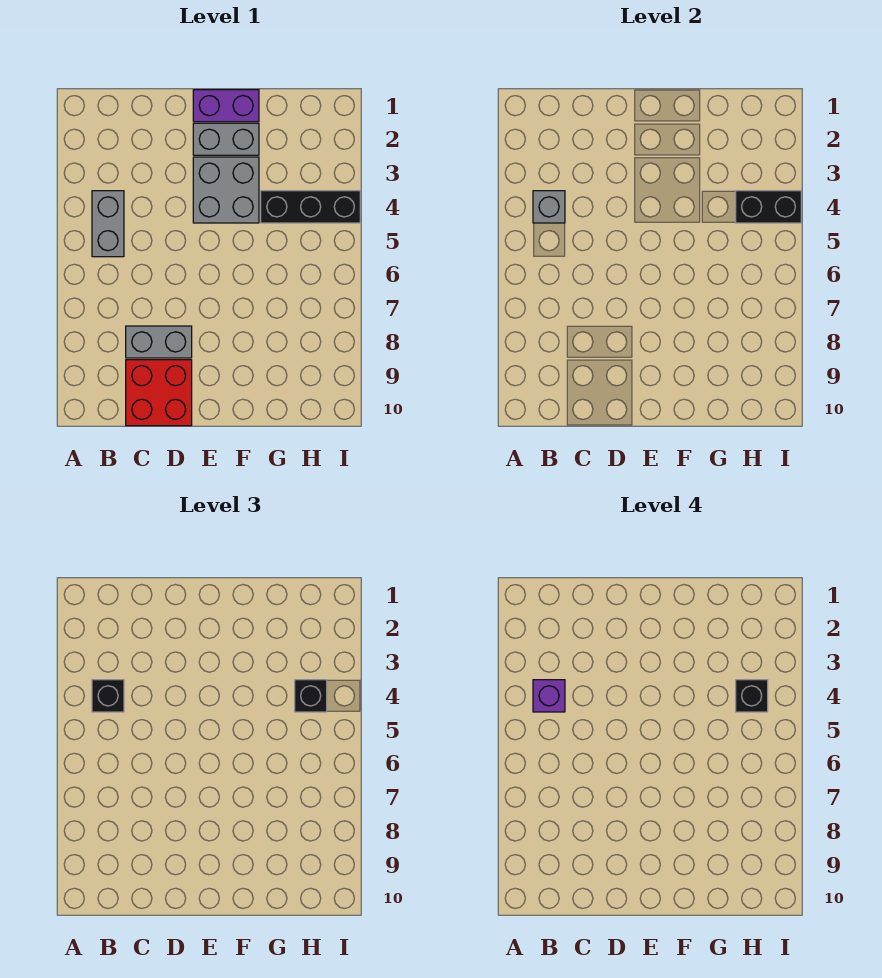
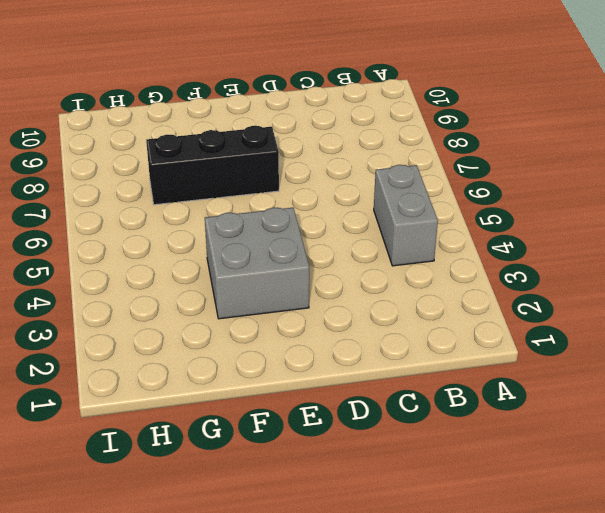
black brick E7:G7 level 1 -> black brick G4:I4 level 1
none -> grey brick C8:D8 level 1
none -> red brick C9:D10 level 1
none -> purple brick E1:F1 level 1

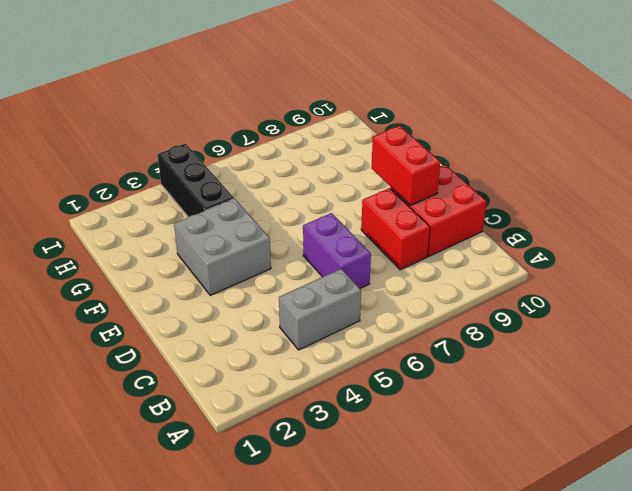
purple brick C6:D6 level 1 -> purple brick E1:F1 level 1
red brick C8:D8 level 1 -> grey brick C8:D8 level 1
red brick D9:E9 level 2 -> none
none -> grey brick E2:F2 level 1
none -> grey brick B4 level 2
none -> black brick H4:I4 level 2

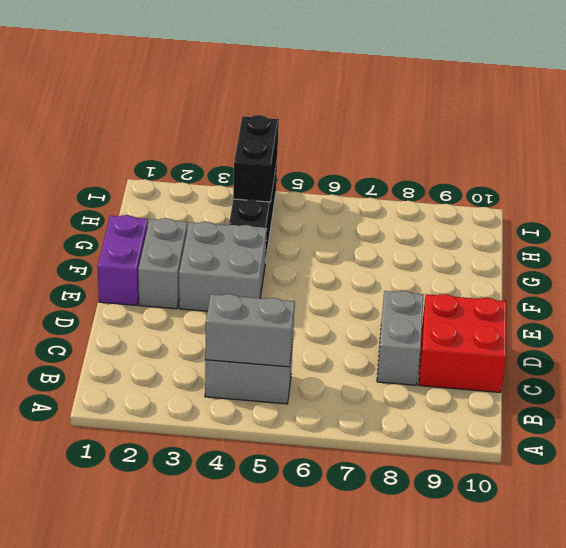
grey brick B4:B5 level 2 -> grey brick B4 level 2
none -> black brick B4 level 3
none -> black brick H4 level 3
none -> purple brick B4 level 4

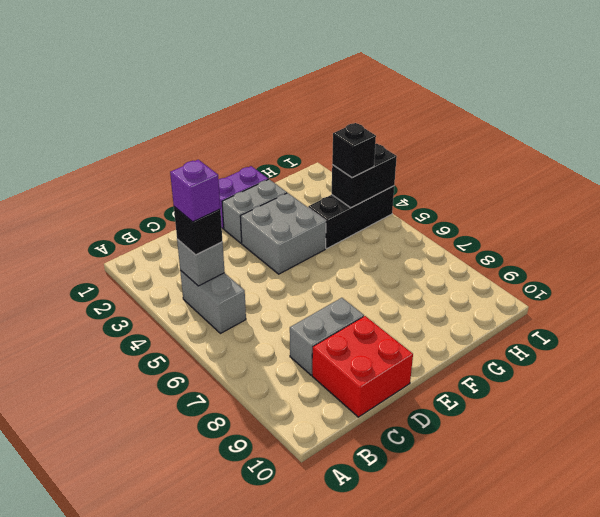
none -> black brick H4 level 4

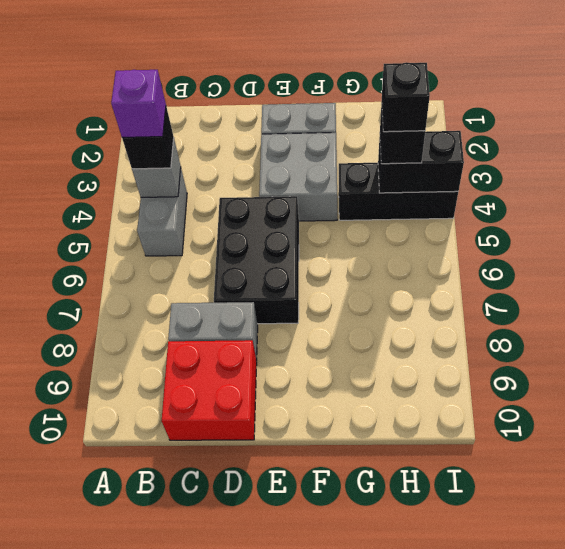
black brick D5:E7 level 1 -> none
none -> purple brick E1:F1 level 1

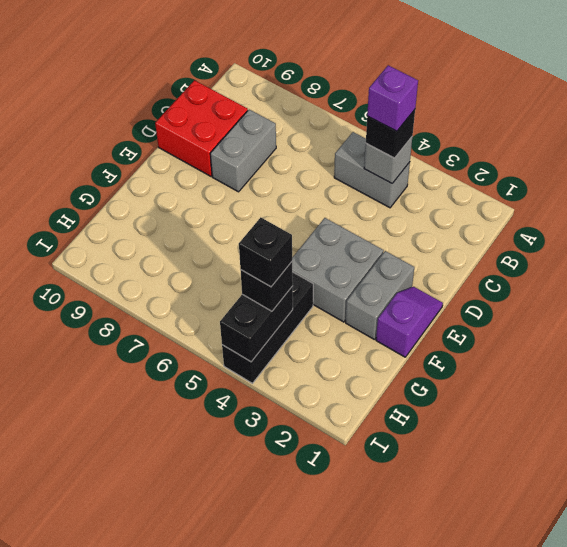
purple slope E1:F1 level 1 top F -> purple brick E1:F1 level 1

